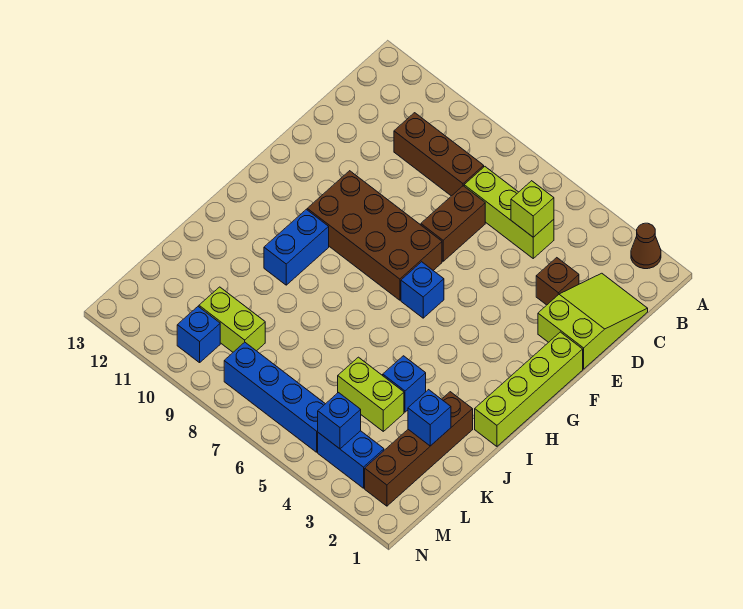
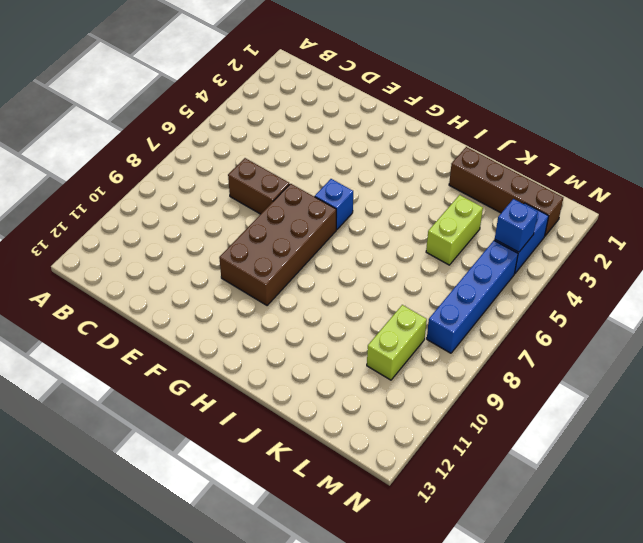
none -> brown cone A2 level 1
none -> lime slope C1:E2 level 1 top E
none -> lime brick C5:C7 level 1

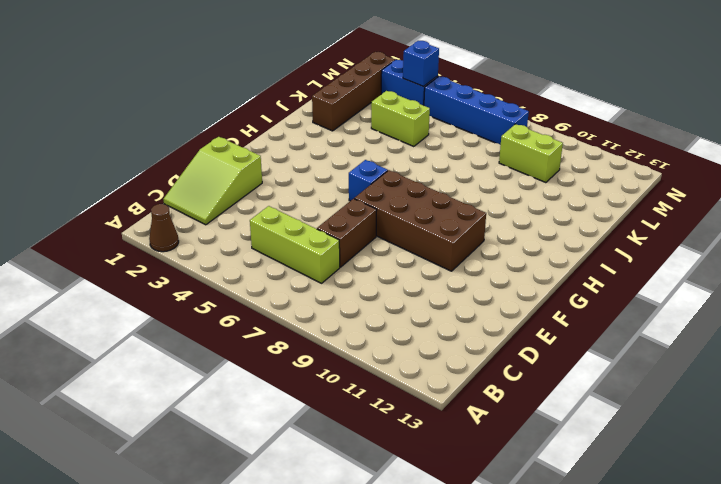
none -> brown brick C8:C10 level 1
none -> brown brick D3 level 1
none -> lime brick F1:I1 level 1

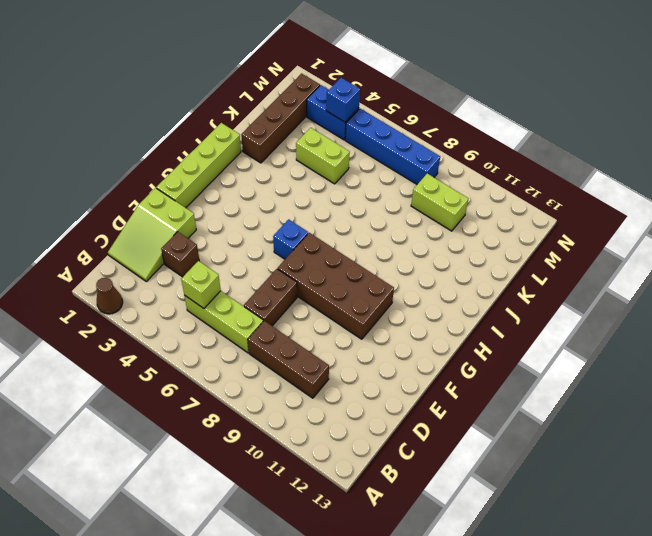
none -> blue brick H10:I10 level 1
none -> blue brick J4 level 1
none -> blue brick M10 level 1

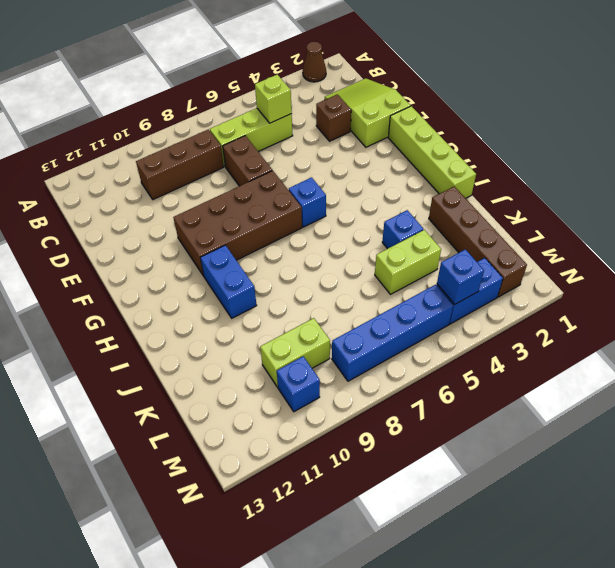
none -> blue brick K2 level 2

